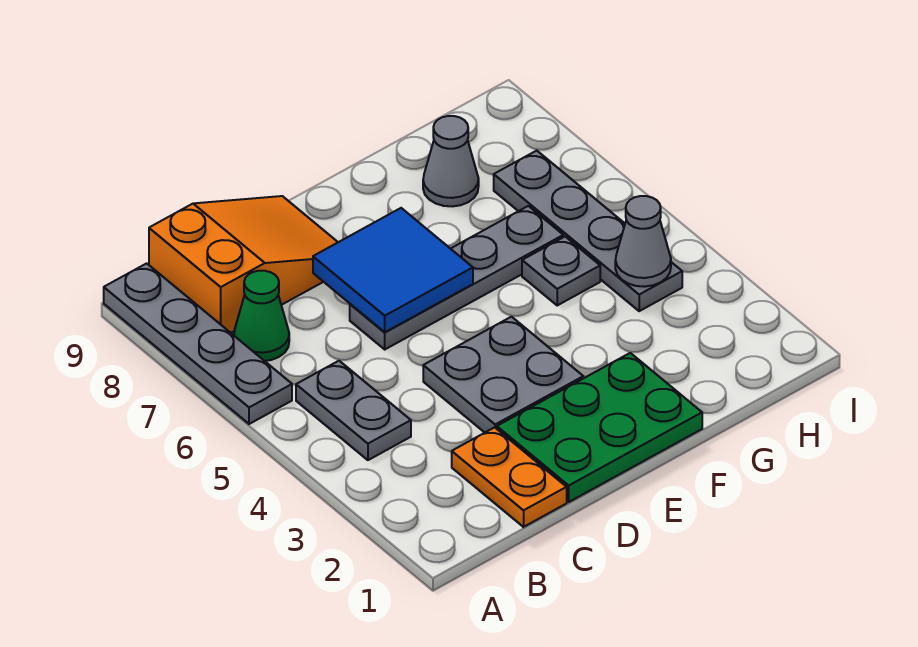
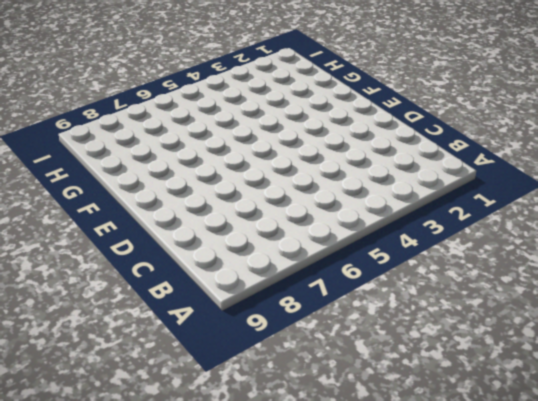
none -> grey plate A6:A9 level 1
none -> grey plate B4:B5 level 1
none -> green cone B7 level 1

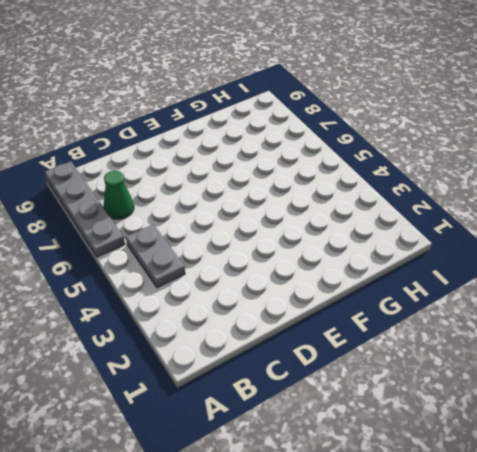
none -> orange slope B8:D9 level 1 top B
none -> orange plate C1:C2 level 1
none -> green plate D1:F2 level 1

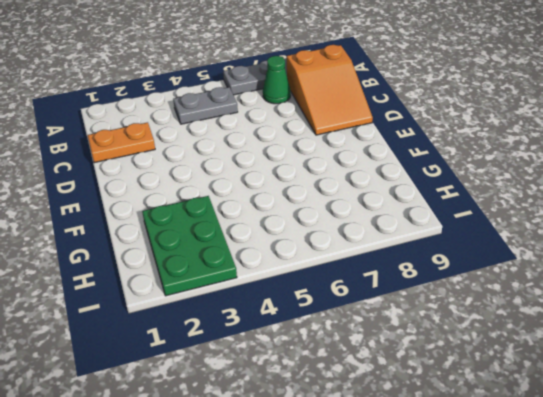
green plate G2:I3 level 1 -> green plate D1:F2 level 1
none -> grey plate D3:E4 level 1
none -> grey plate D6:G6 level 1
none -> grey plate G5 level 1

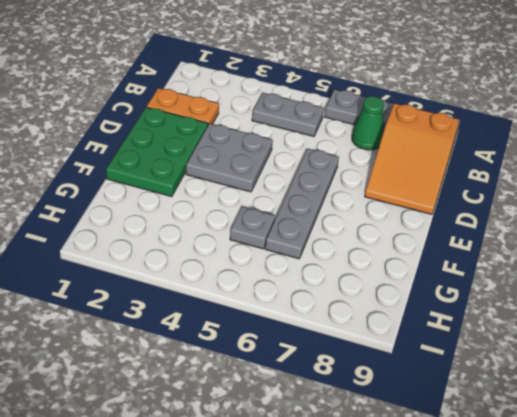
none -> grey cone G8 level 1
none -> grey plate H4:H7 level 1
none -> blue tile D6:E7 level 2

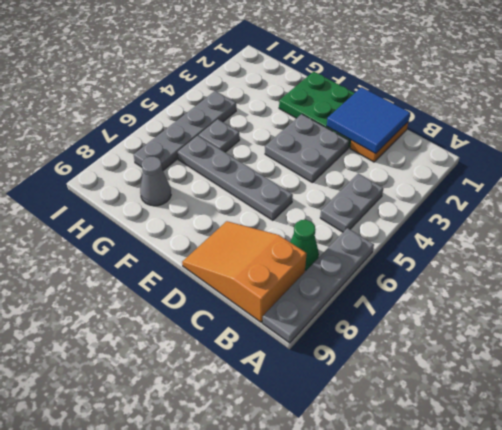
blue tile C1:D2 level 2 -> blue tile D6:E7 level 2
none -> grey cone H4 level 2

